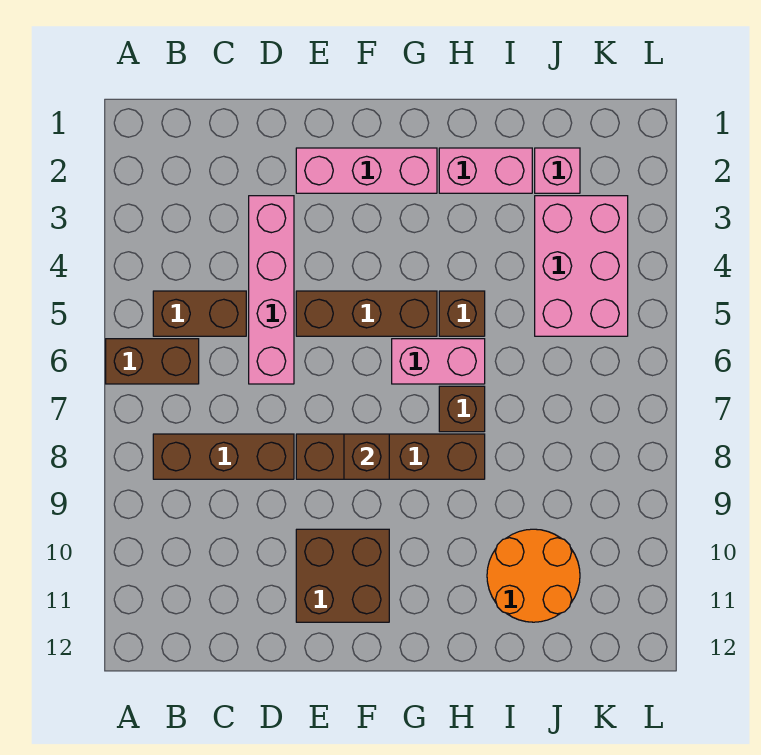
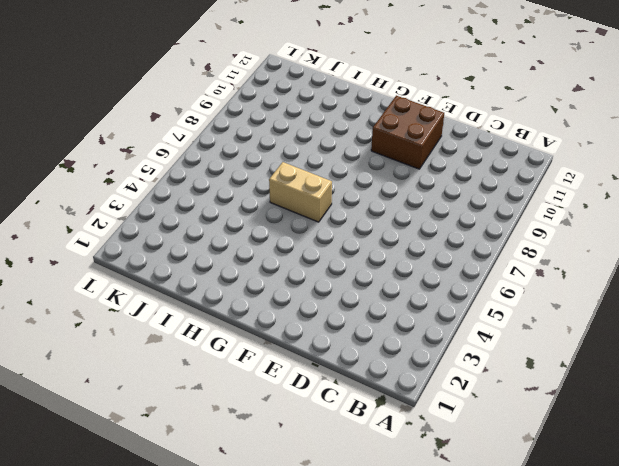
tan brick G6:H6 level 1 -> pink brick G6:H6 level 1
none -> brown brick A6:B6 level 1
none -> brown brick B5:C5 level 1
none -> brown brick B8:D8 level 1

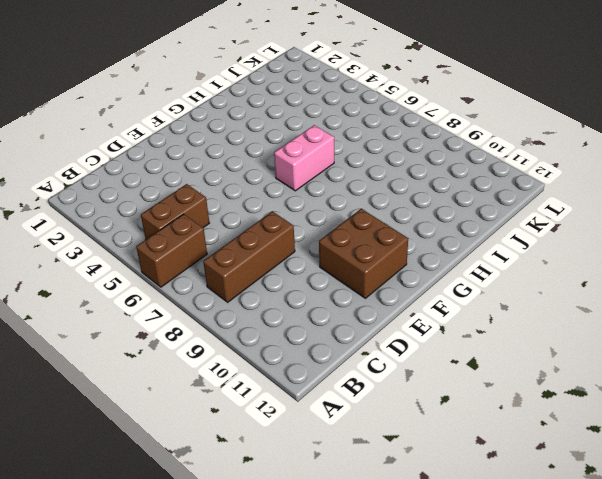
none -> pink brick D3:D6 level 1
none -> pink brick E2:G2 level 1
none -> brown brick E5:G5 level 1

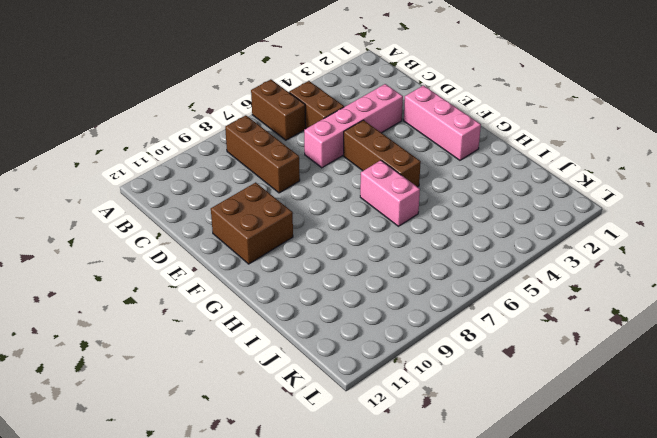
none -> brown brick E8:H8 level 1
none -> pink brick H2:I2 level 1
none -> brown brick H5 level 1

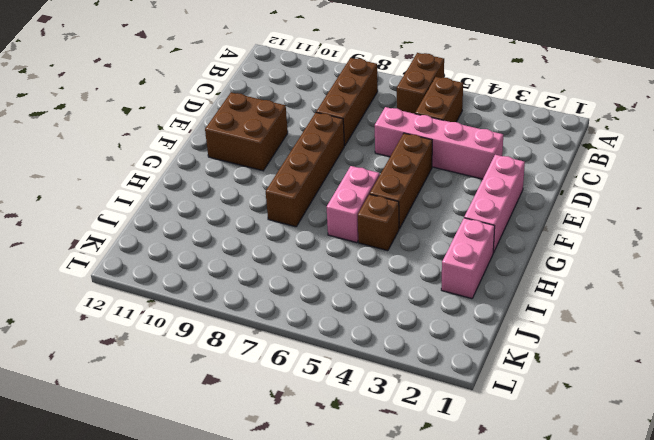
none -> brown brick H7 level 1
none -> orange round brick I10:J11 level 1
none -> pink brick J2 level 1

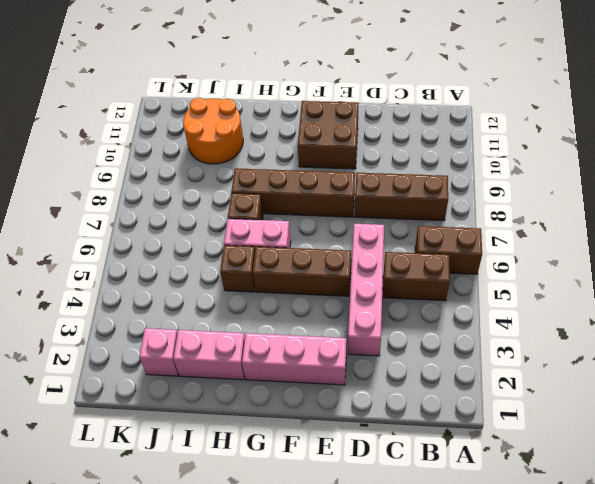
none -> pink brick J3:K5 level 1
none -> brown brick F8 level 2

